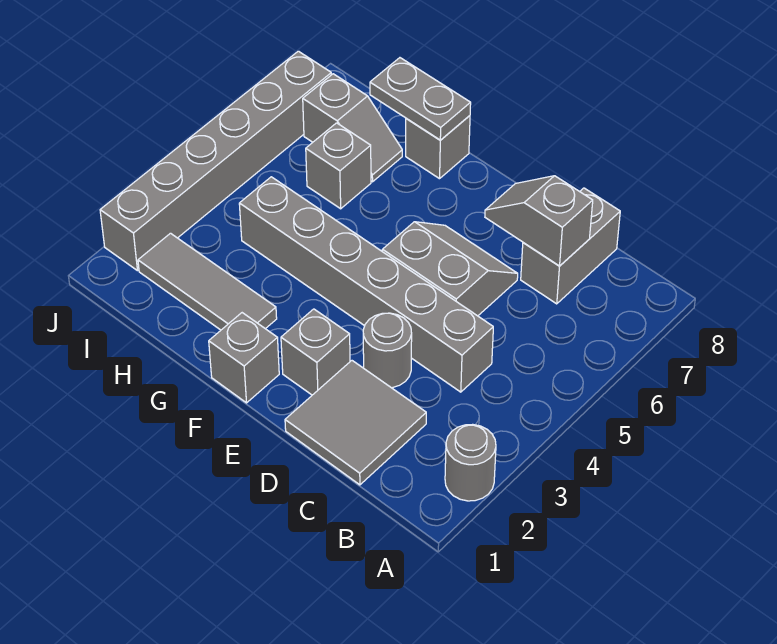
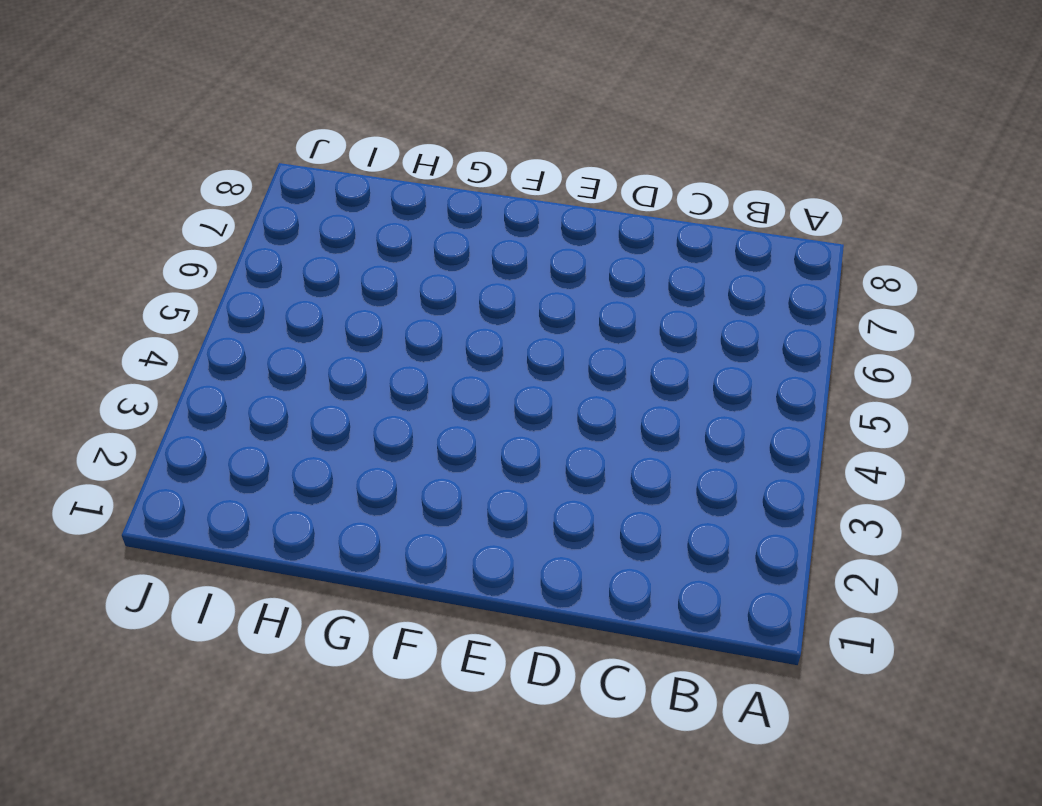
none -> grey round brick A2 level 1
none -> grey tile C1:D2 level 1
none -> grey brick C4:H4 level 1

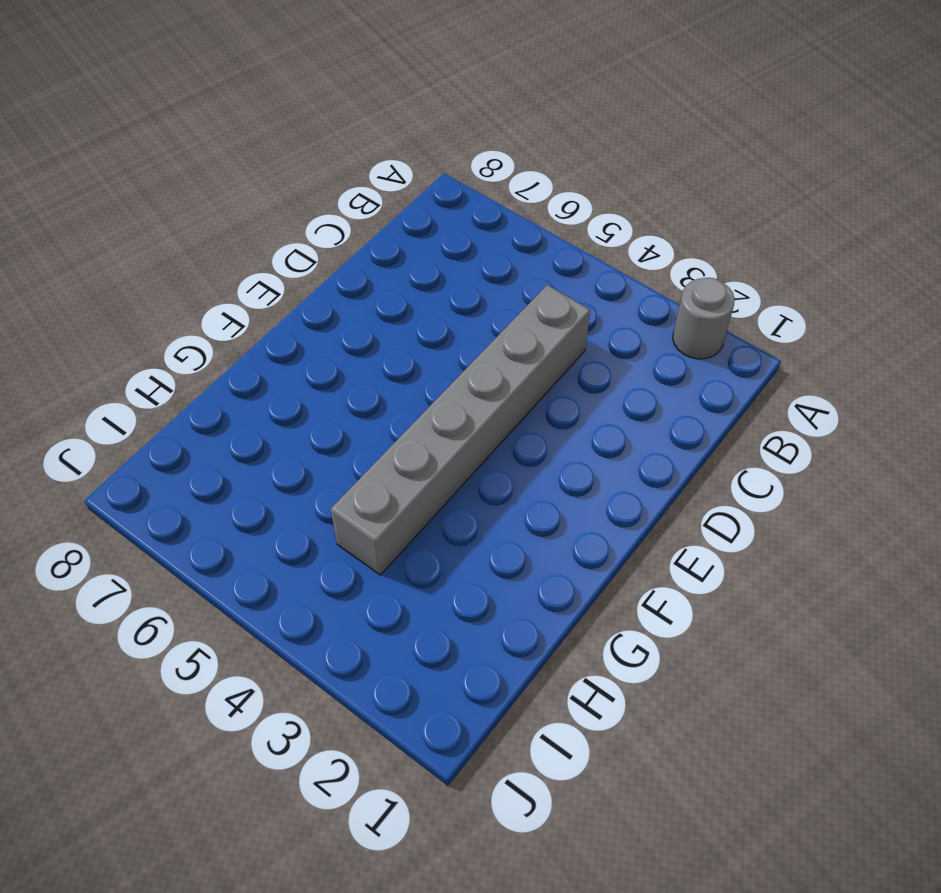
none -> grey tile C1:D2 level 1
none -> grey brick C7:C8 level 1
none -> grey round brick D3 level 1

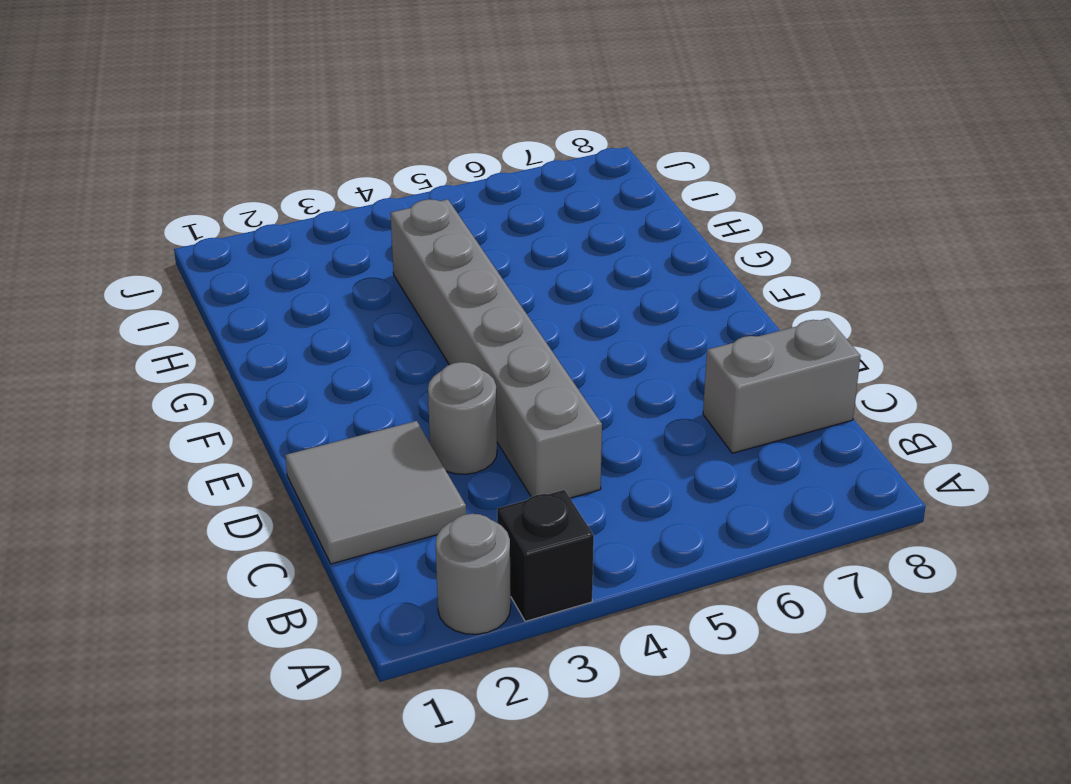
black brick A3 level 1 -> none
none -> grey slope D5:E6 level 1 top 5
none -> grey brick E2 level 1
none -> grey brick F1 level 1

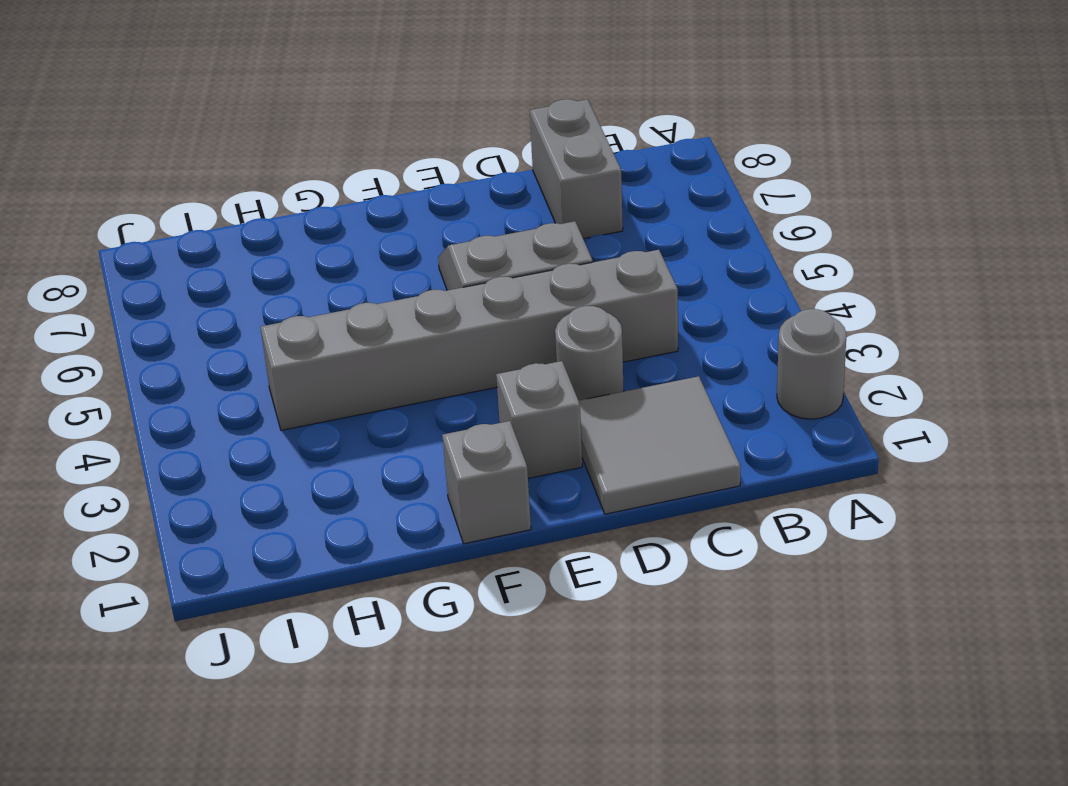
none -> grey tile G2:I2 level 1
none -> grey brick G8 level 1
none -> grey brick H6 level 1

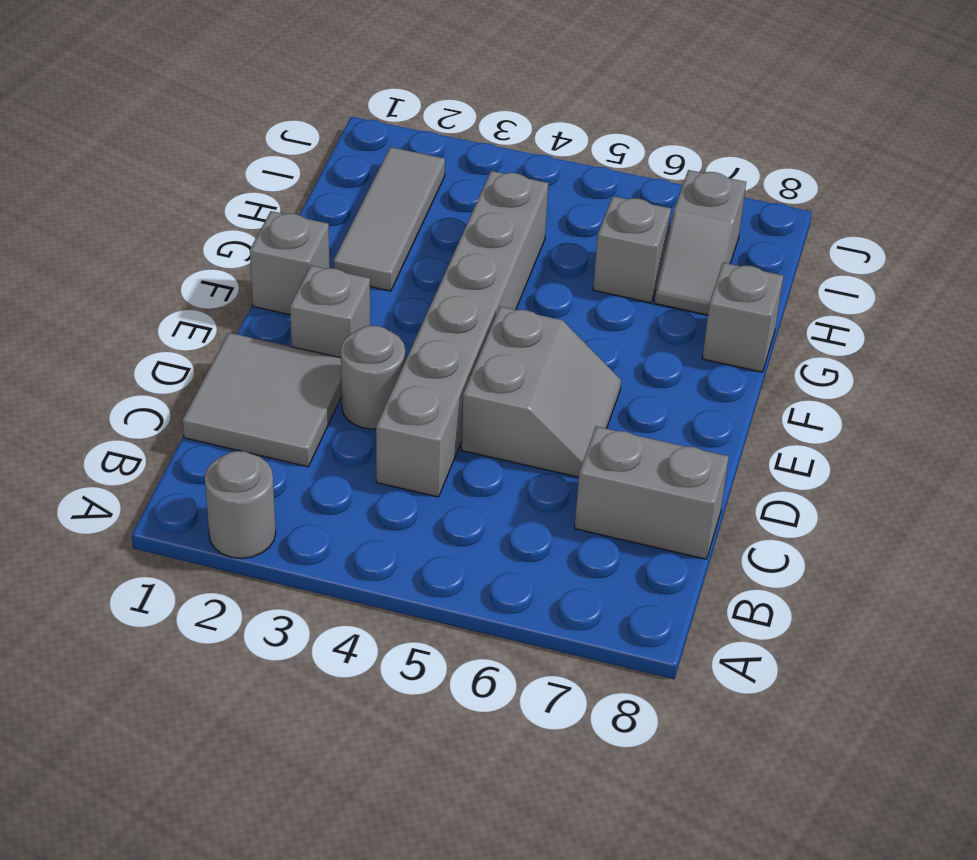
none -> grey brick J2:J7 level 1
none -> grey slope C7:D7 level 2 top C
none -> grey plate G8:H8 level 2

